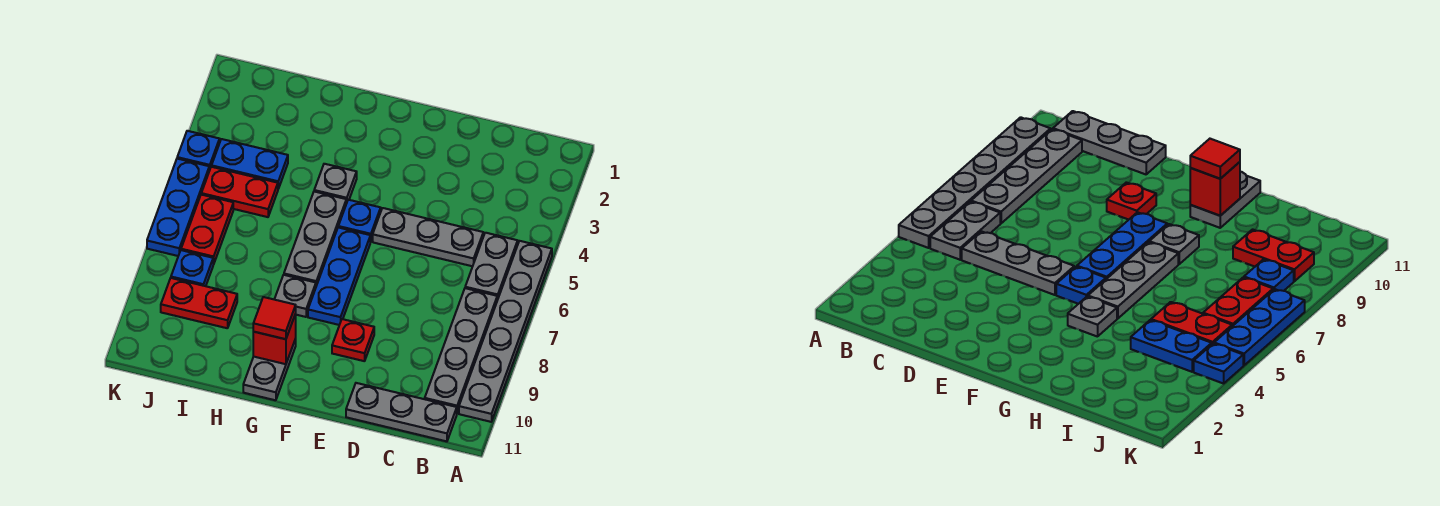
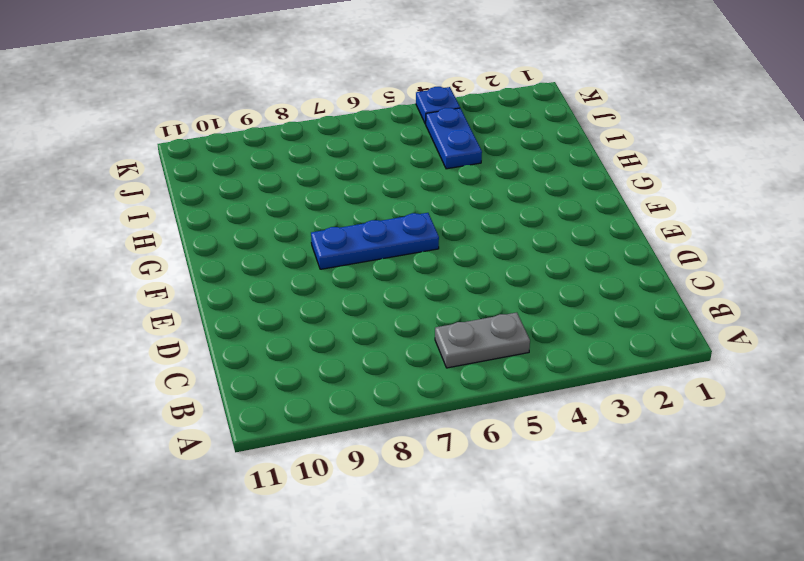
none -> grey plate A5:A10 level 1
none -> grey plate B7:B10 level 1
none -> grey plate B11:D11 level 1

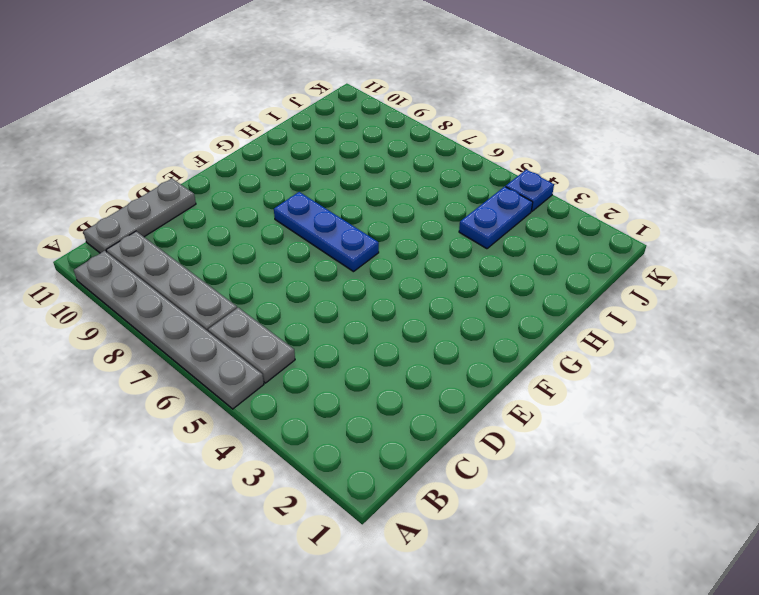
none -> grey plate C5:E5 level 1
none -> red plate E9 level 1
none -> blue plate F5 level 1

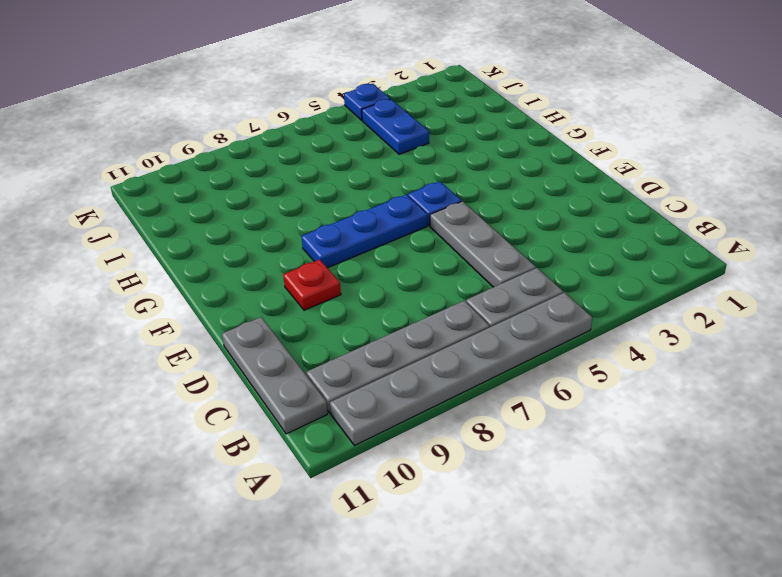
none -> grey plate G4 level 1
none -> grey plate G5:G7 level 1
none -> grey plate G8 level 1

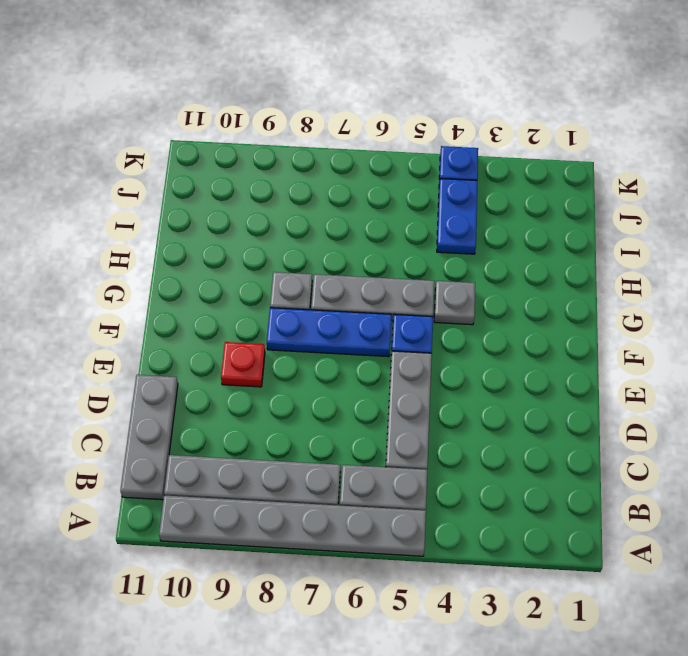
none -> grey plate G10:G11 level 1
none -> red plate I5:J5 level 1
none -> red plate I9:J9 level 1

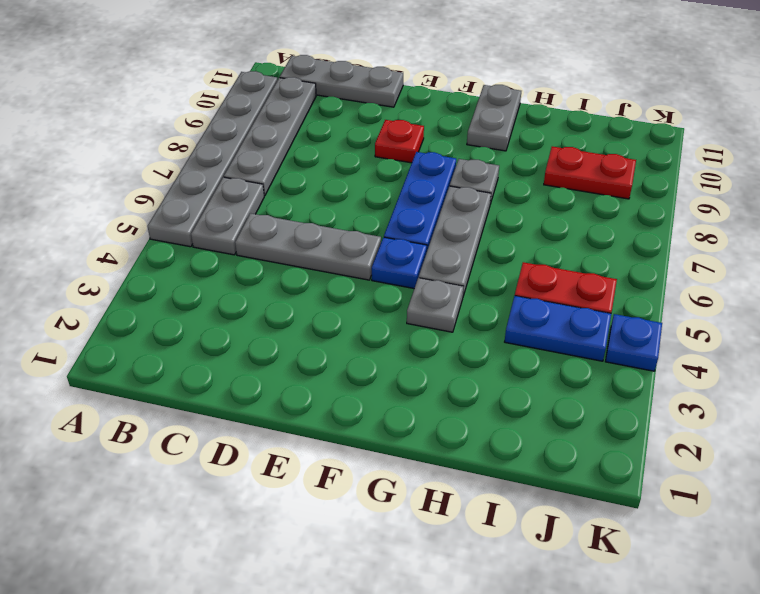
none -> red plate J6:J7 level 1
none -> blue plate J8 level 1
none -> blue plate K5:K7 level 1

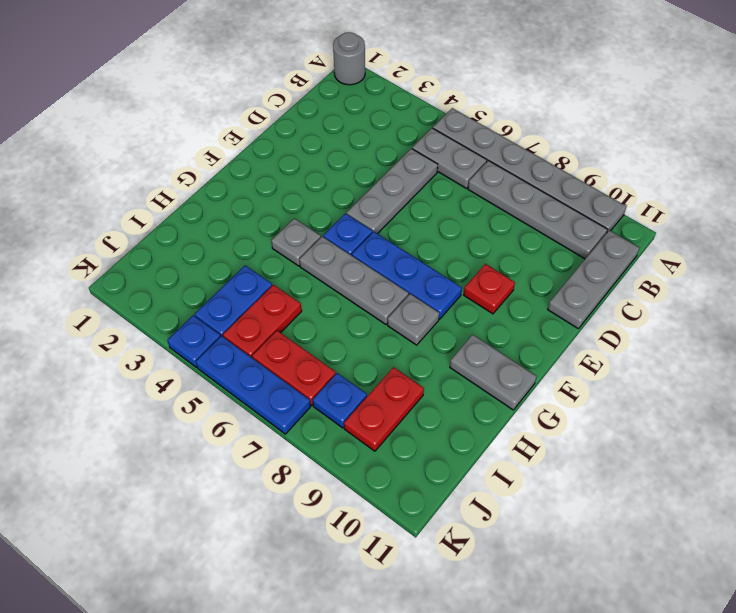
grey round brick A1 level 1 -> none
none -> red brick G10 level 2
none -> red tile G10 level 3

